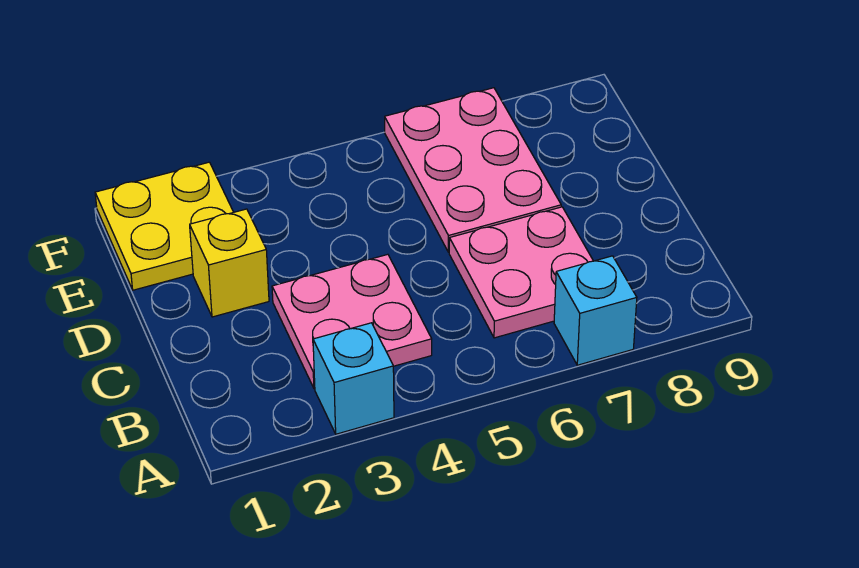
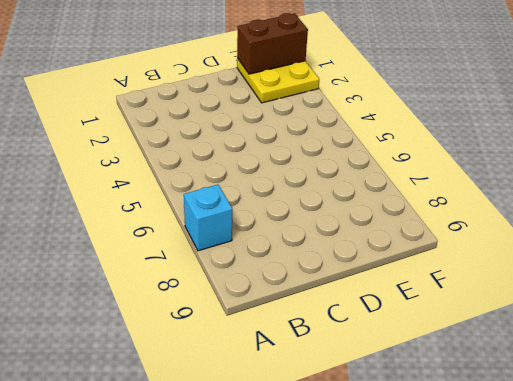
brown brick E1:F1 level 2 -> none
none -> cyan brick A3 level 1
none -> pink plate B3:C4 level 1

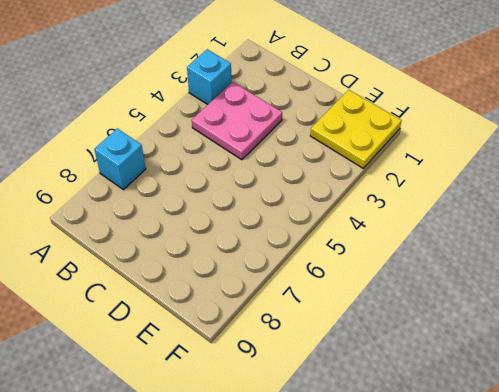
none -> pink plate B6:C7 level 1
none -> yellow brick D2 level 1

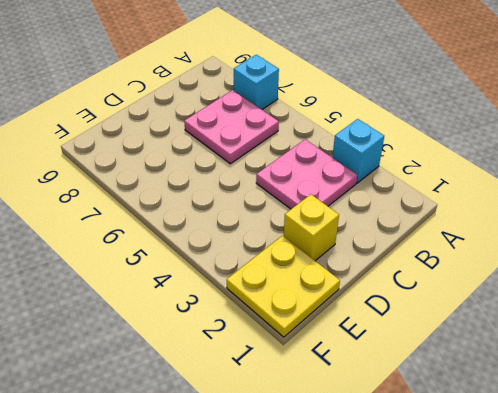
none -> pink plate D6:F7 level 1

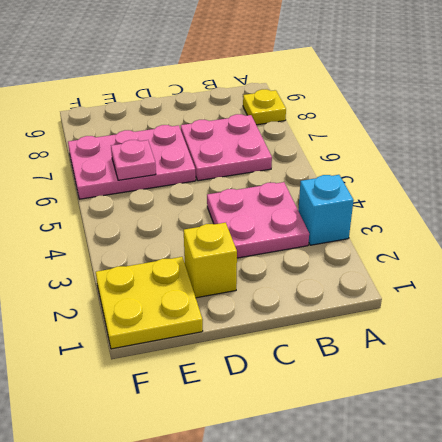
yellow plate A8 level 1 -> none
pink plate E6 level 2 -> none
none -> cyan brick A7 level 1

